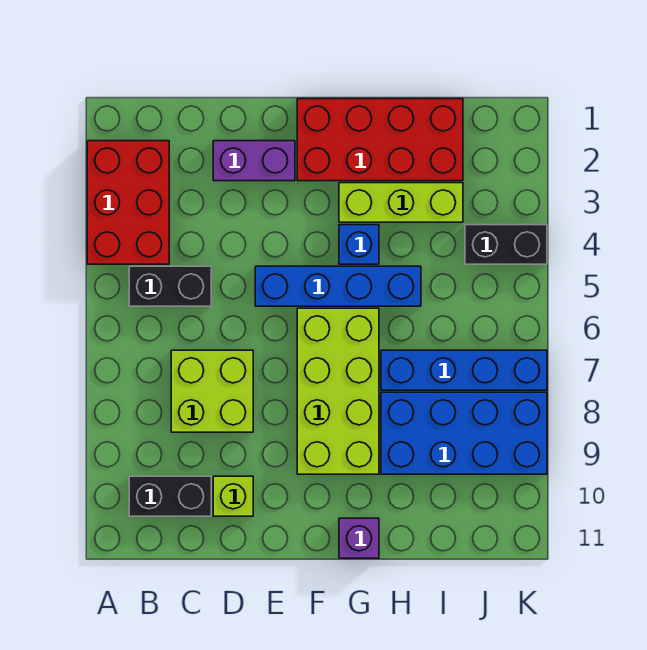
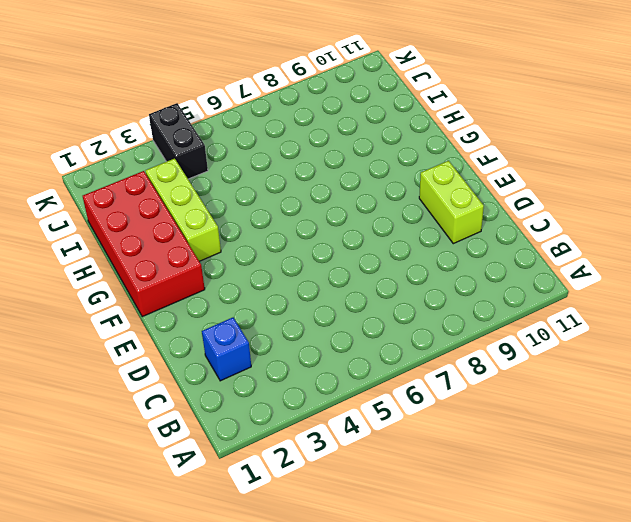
blue brick C2 level 1 -> blue brick G4 level 1
lime brick D10:E10 level 1 -> lime brick D10 level 1
none -> red brick A2:B4 level 1
none -> black brick B5:C5 level 1
none -> black brick B10:C10 level 1

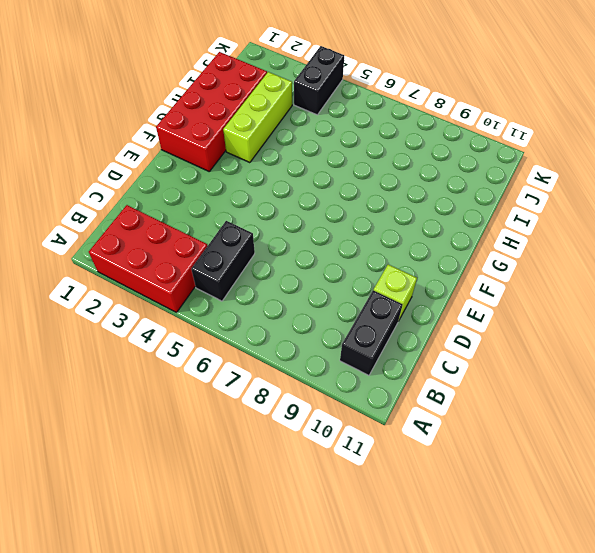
none -> lime brick C7:D8 level 1
none -> purple brick D2:E2 level 1
none -> blue brick E5:H5 level 1

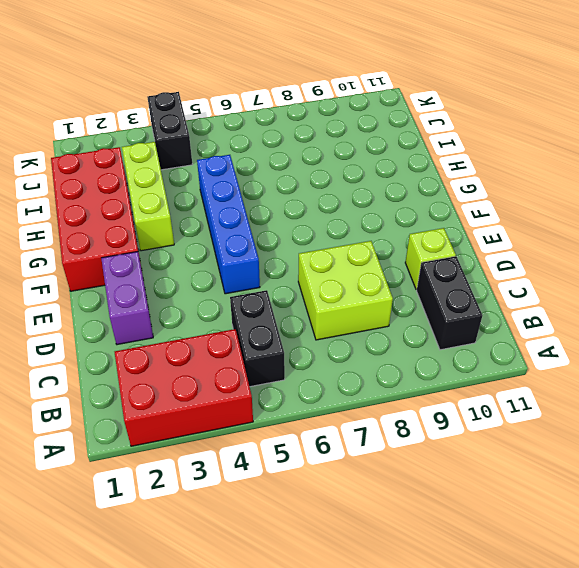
none -> lime brick F6:G9 level 1
none -> blue brick G4 level 1
none -> purple brick G11 level 1

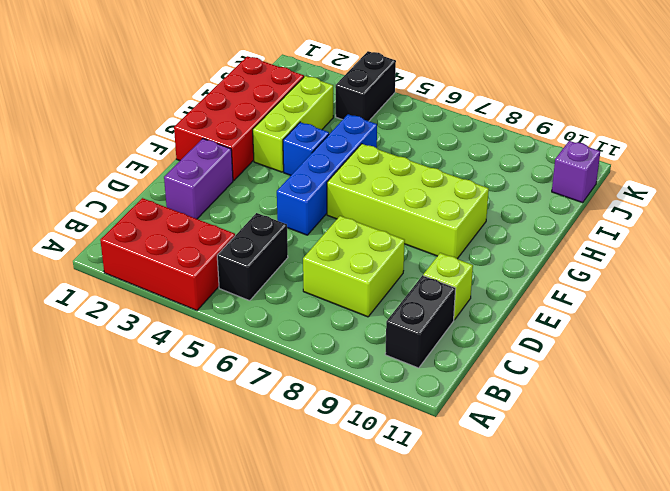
purple brick J11 level 1 -> purple brick G11 level 1
none -> blue brick H7:K7 level 1
none -> blue brick H8:K9 level 1

